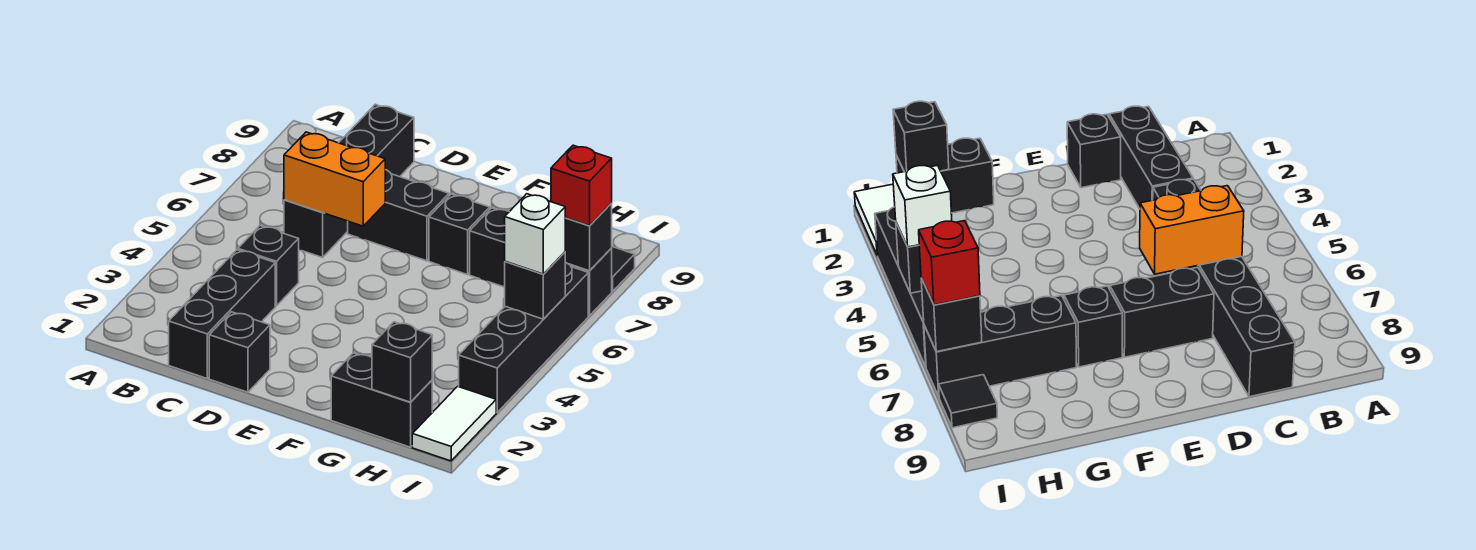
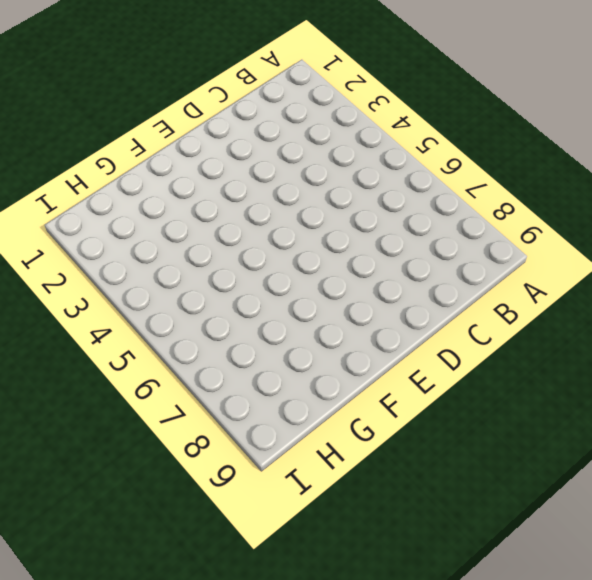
none -> black brick C1:C3 level 1
none -> black brick C4 level 1
none -> black brick C6:C9 level 1

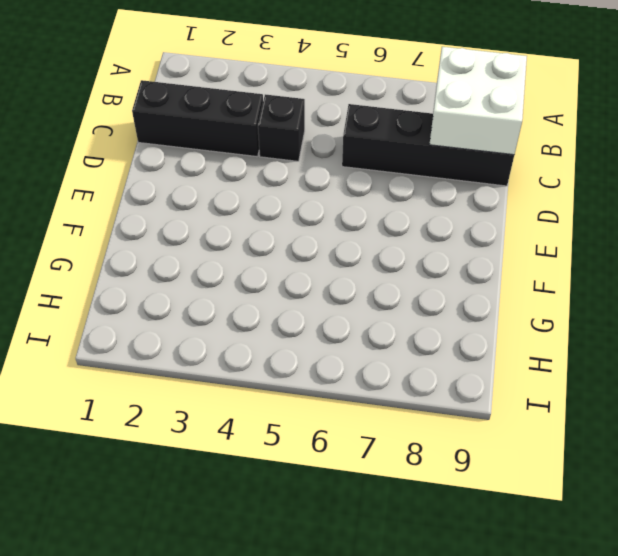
white brick B8:C9 level 2 -> none
none -> black brick D1 level 1
none -> black brick D7:E7 level 1
none -> black brick F7 level 1

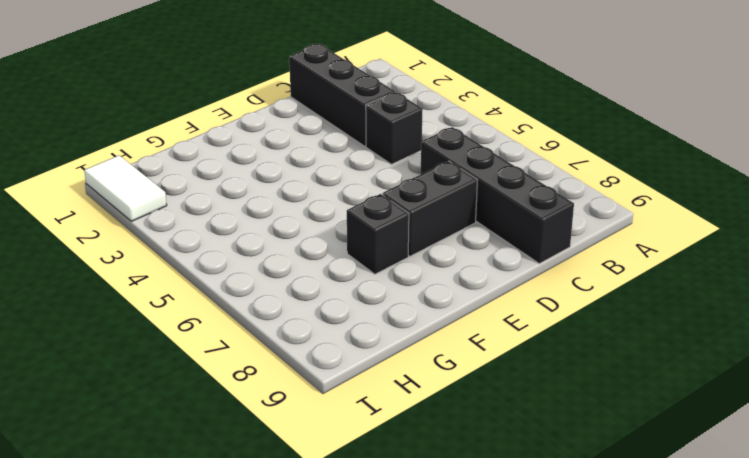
none -> black brick D1 level 1
none -> black brick G1:H1 level 1
none -> black brick G7:I7 level 1

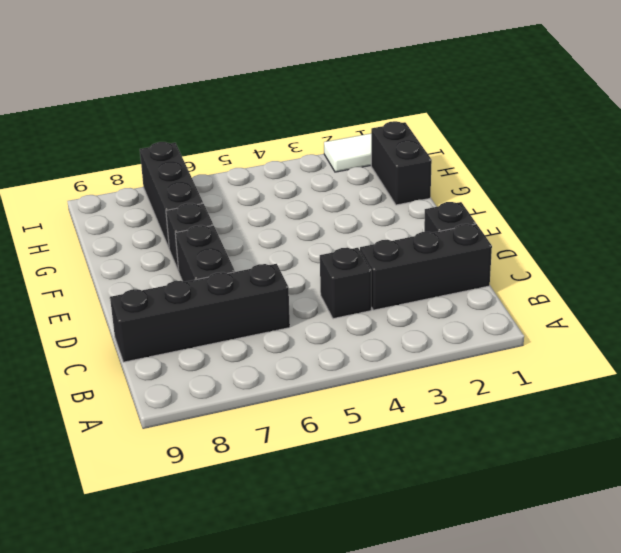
none -> black brick I3:I6 level 1
none -> black tile I8 level 1
none -> orange brick C6:D6 level 2

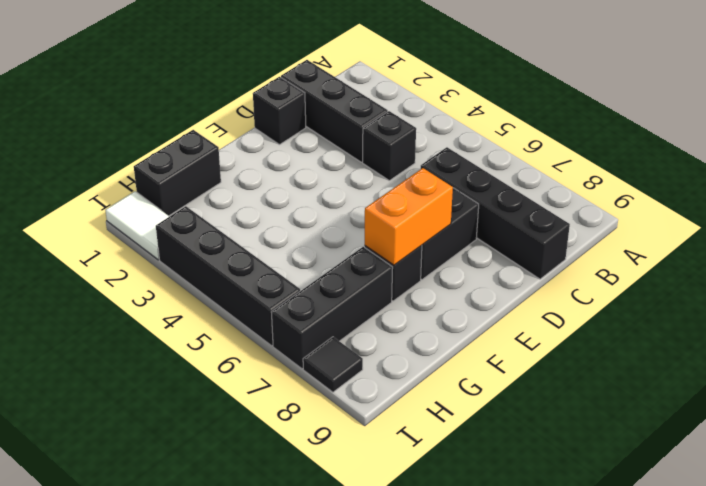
orange brick E7:F7 level 2 -> orange brick C6:D6 level 2
none -> black brick H1 level 2
none -> black brick I5 level 2
none -> black brick I7 level 2

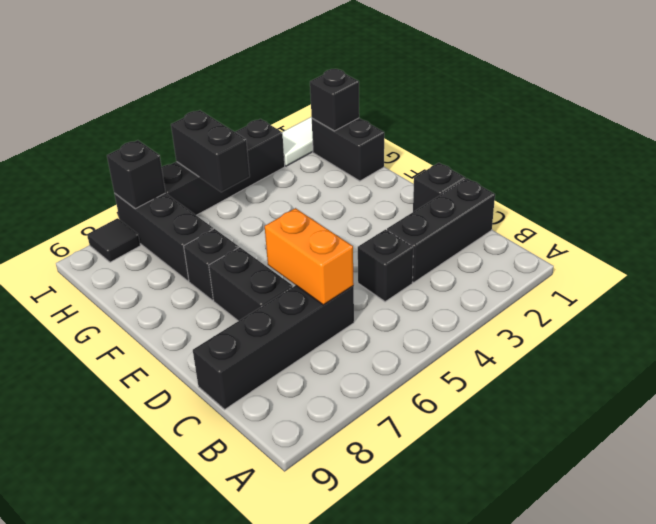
black brick H5:I5 level 2 -> black brick I5 level 2
none -> white brick I5 level 3
none -> red brick I7 level 3

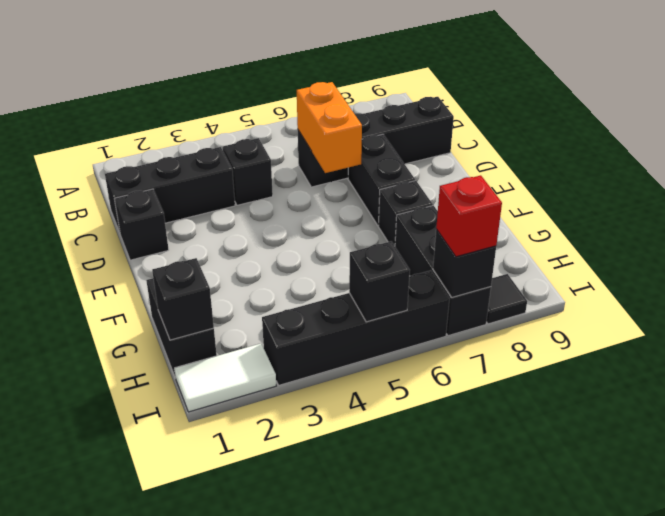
none -> white brick I5 level 3

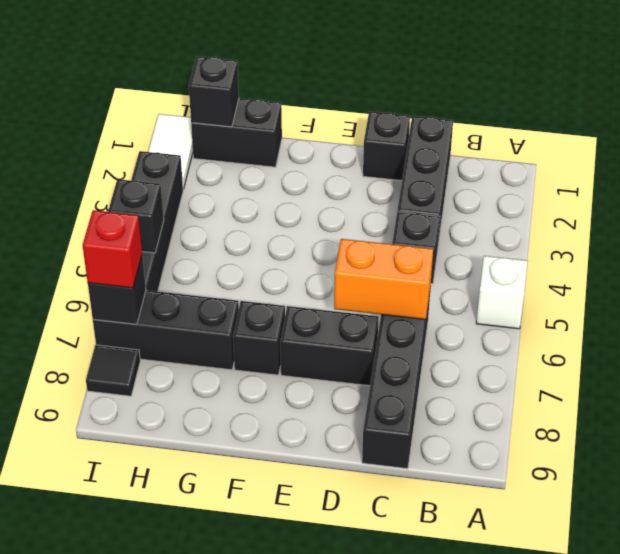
white brick A5 level 1 -> white brick I5 level 3

